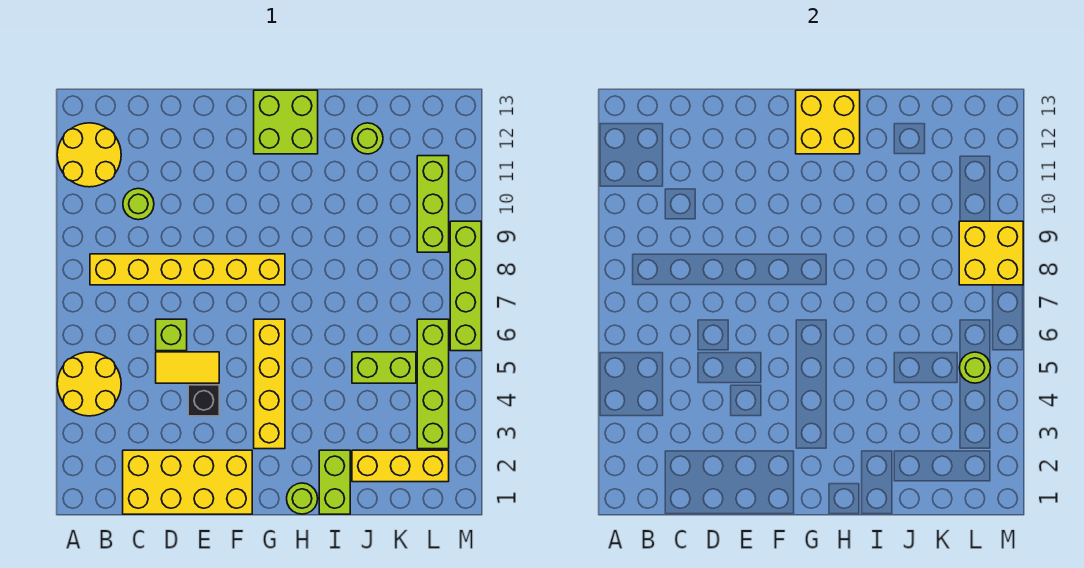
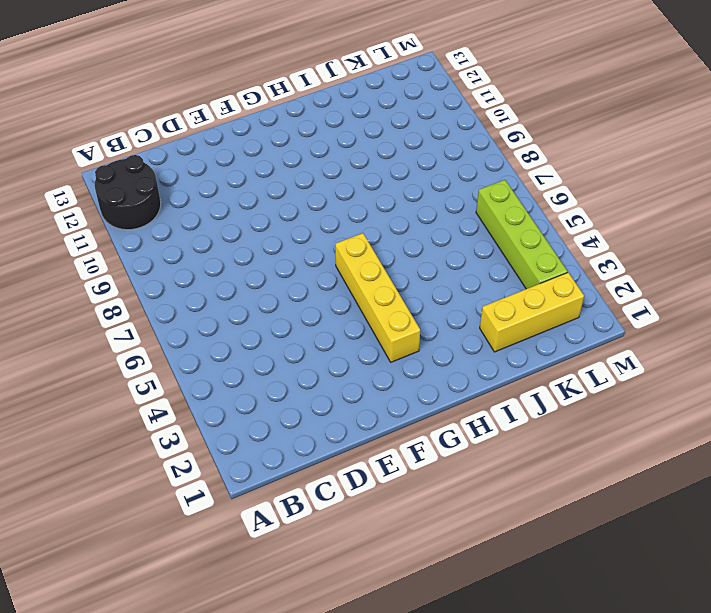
black round brick A11:B12 level 1 -> yellow round brick A11:B12 level 1
none -> yellow round brick A4:B5 level 1
none -> yellow brick B8:G8 level 1
none -> yellow brick C1:F2 level 1

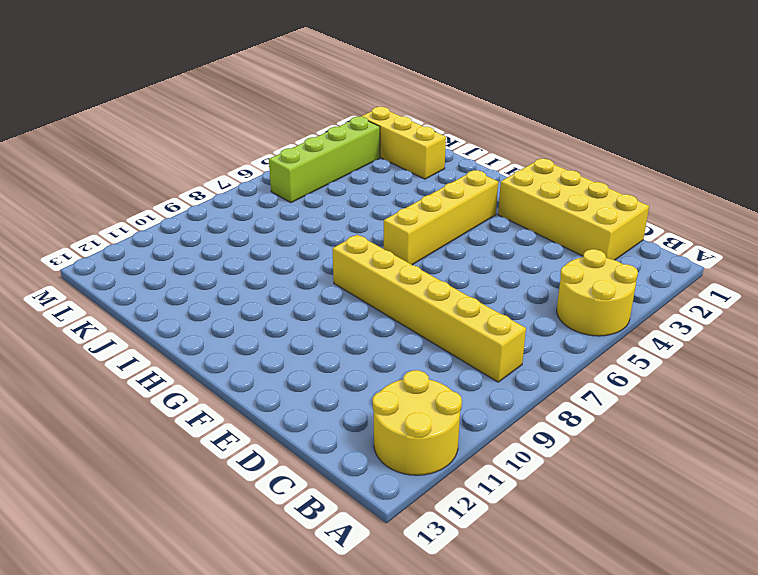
none -> lime round brick C10 level 1
none -> yellow tile D5:E5 level 1
none -> lime brick D6 level 1

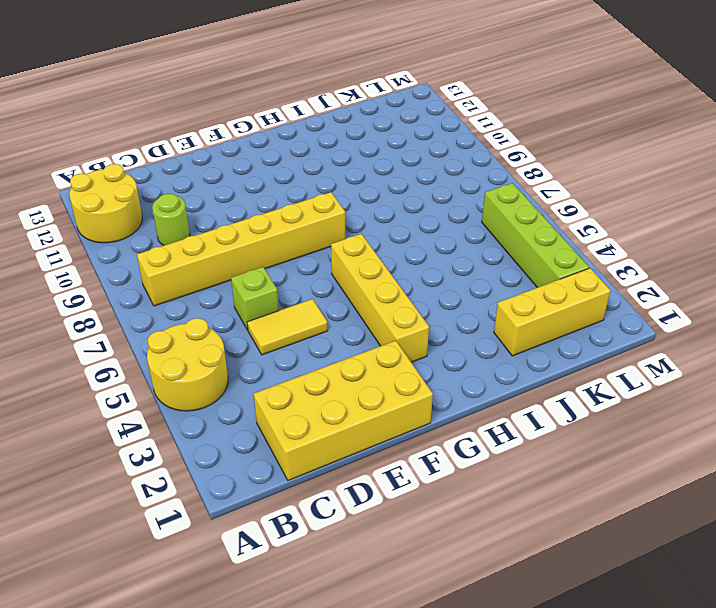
none -> black brick E4 level 1
none -> lime brick G12:H13 level 1
none -> lime round brick H1 level 1

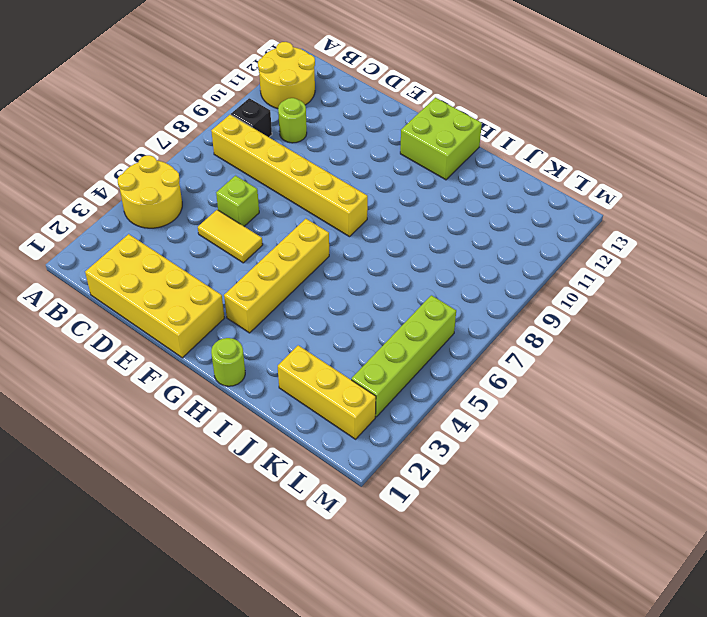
black brick B9 level 1 -> black brick E4 level 1
none -> lime brick I1:I2 level 1
none -> lime brick J5:K5 level 1
none -> lime round brick J12 level 1

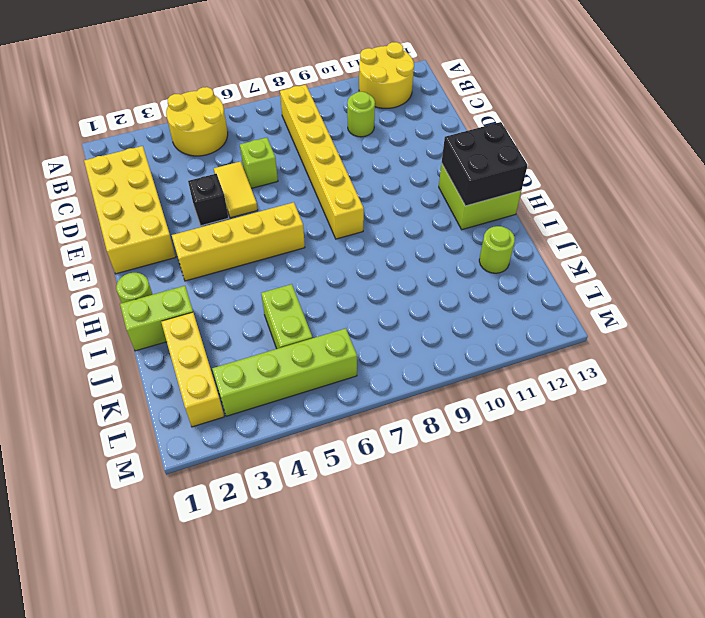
black brick G12:H13 level 2 -> yellow brick G12:H13 level 2
none -> lime brick L9:L11 level 1
none -> lime brick M6:M9 level 1
none -> lime round brick L5 level 2

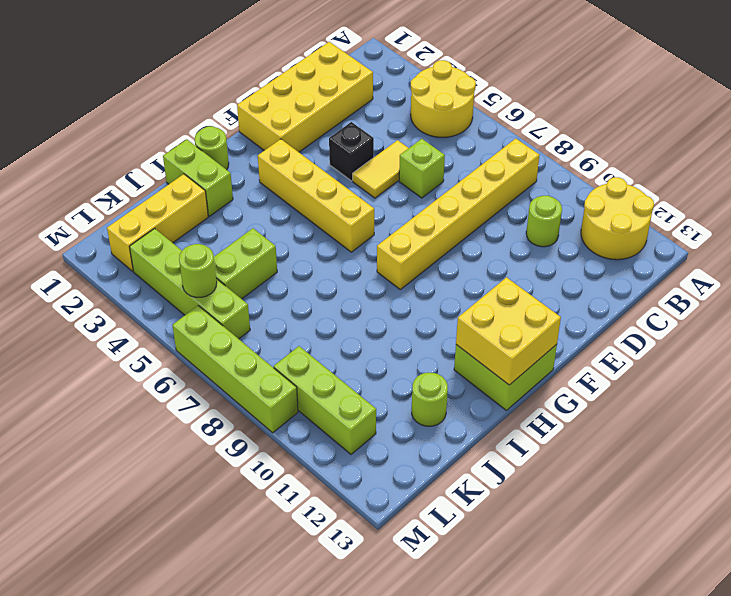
none -> yellow brick L8:M9 level 2

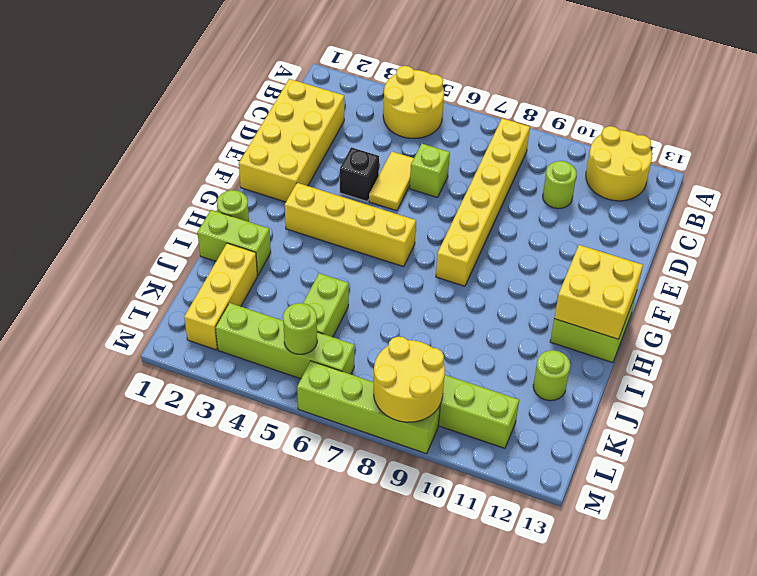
yellow round brick L8:M9 level 2 -> yellow brick L8:M9 level 2

